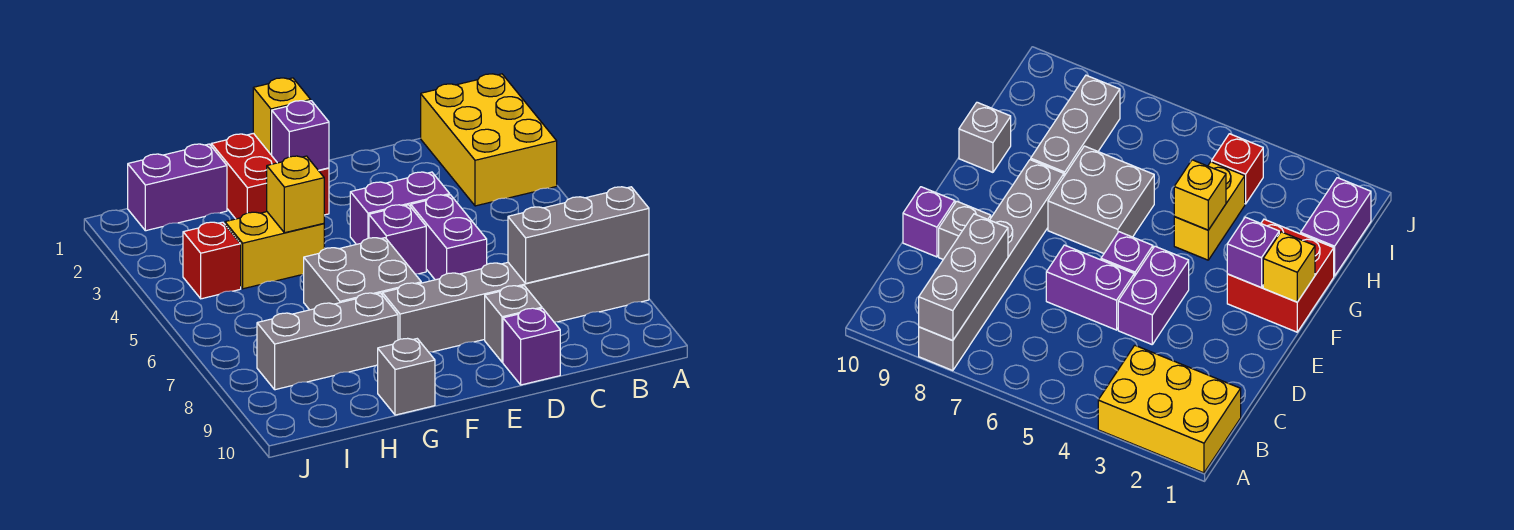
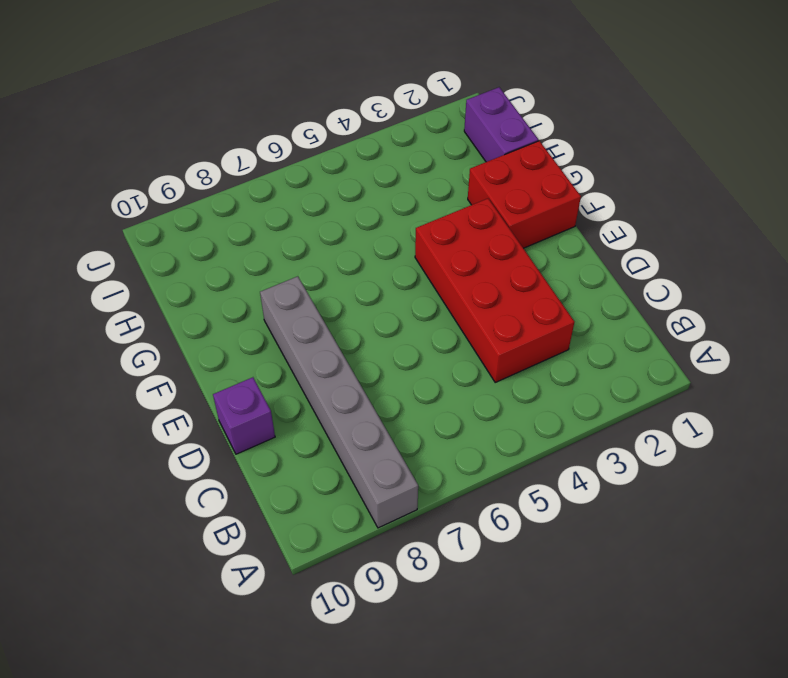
red brick C3:F4 level 1 -> purple brick D4:E4 level 1
none -> yellow brick A1:B3 level 1
none -> purple brick D5:D6 level 1
none -> grey brick D9 level 1

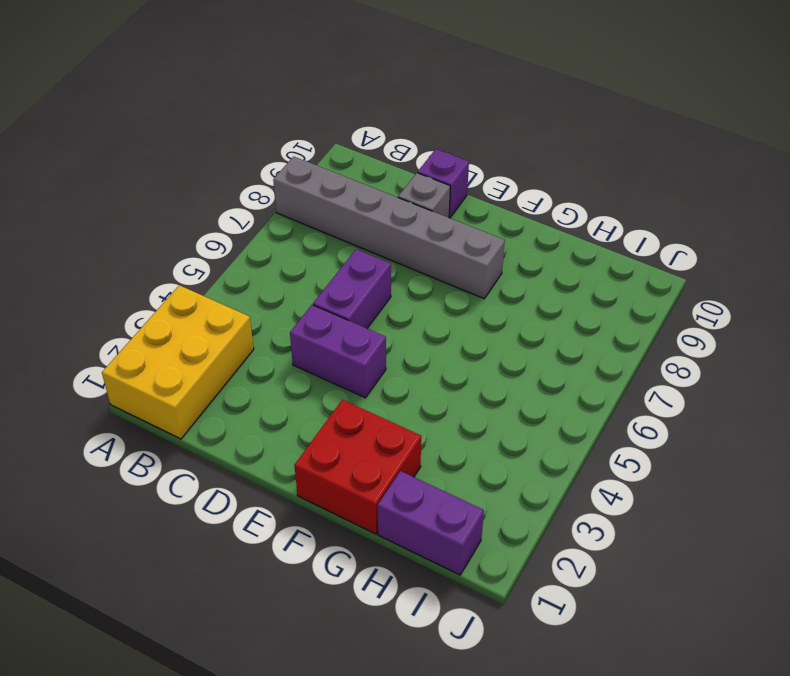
none -> purple brick E5 level 1
none -> grey brick F6:G7 level 1
none -> yellow brick G4:H4 level 1

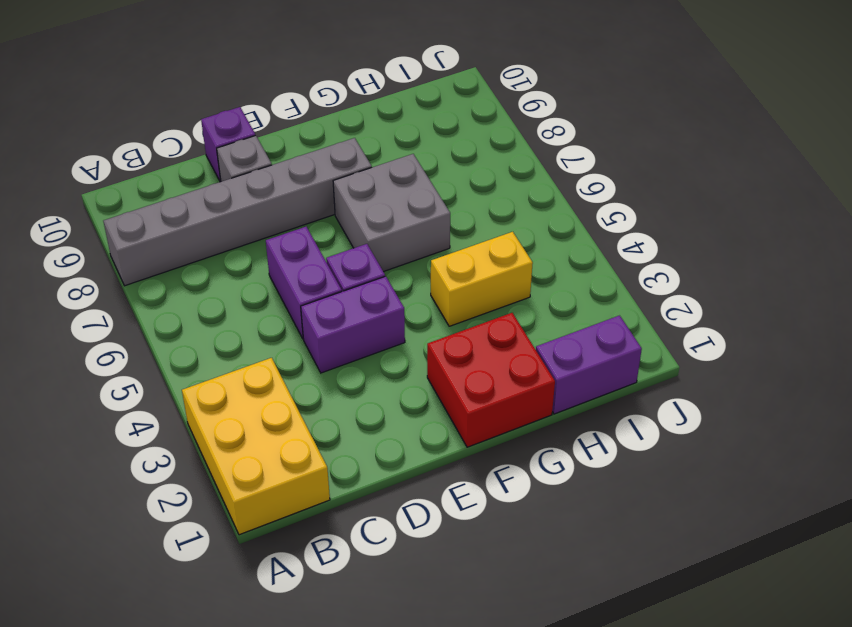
none -> grey brick G8:I8 level 1
none -> grey brick G10 level 1
none -> red brick I4 level 1

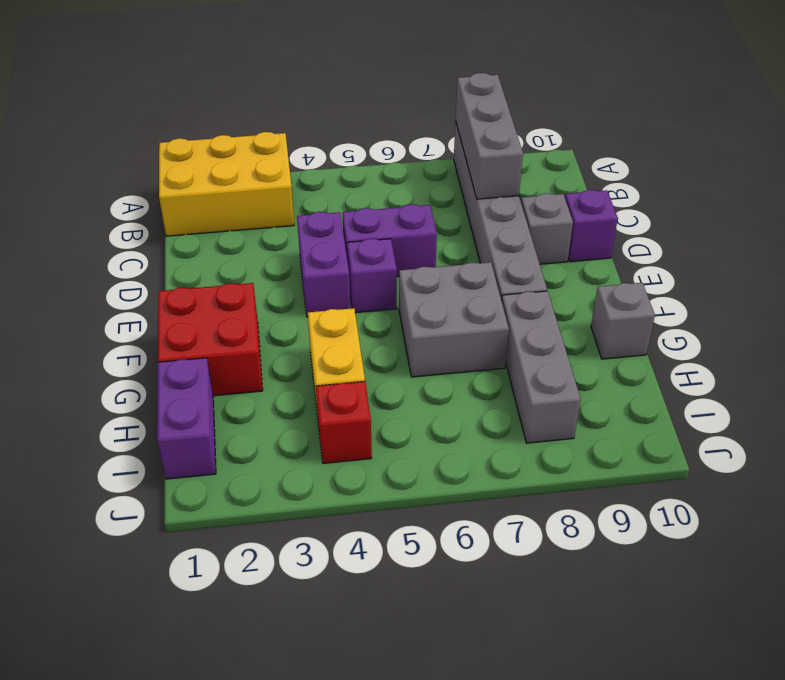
none -> yellow brick F1 level 2
none -> purple brick F2 level 2
none -> yellow brick G4 level 2

